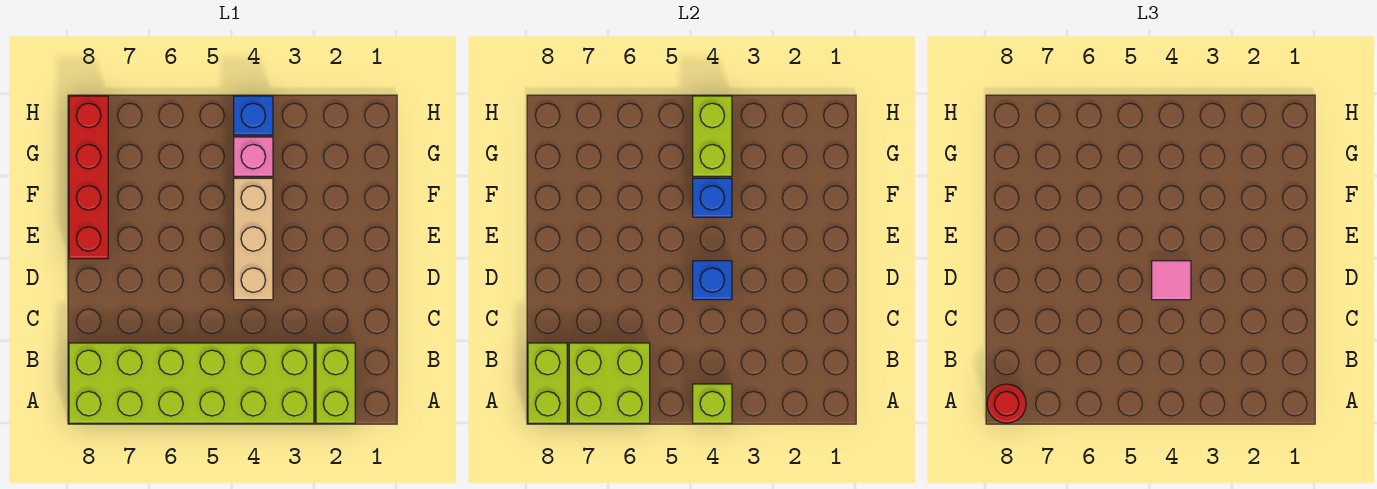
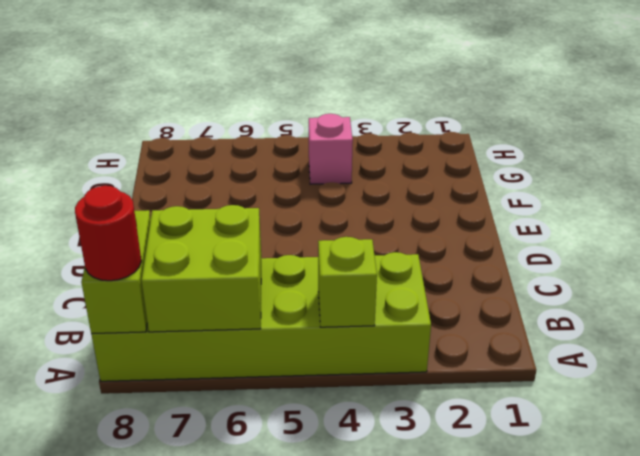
none -> lime brick A2:B2 level 1
none -> tan brick D4:F4 level 1
none -> red brick E8:H8 level 1

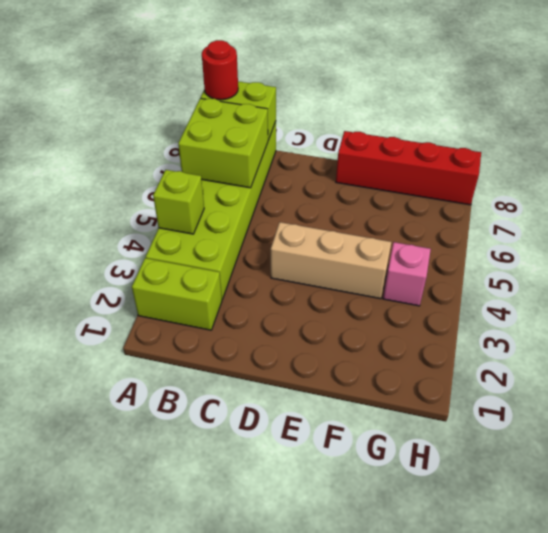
none -> blue brick H4 level 1
none -> blue brick D4 level 2
none -> blue brick F4 level 2

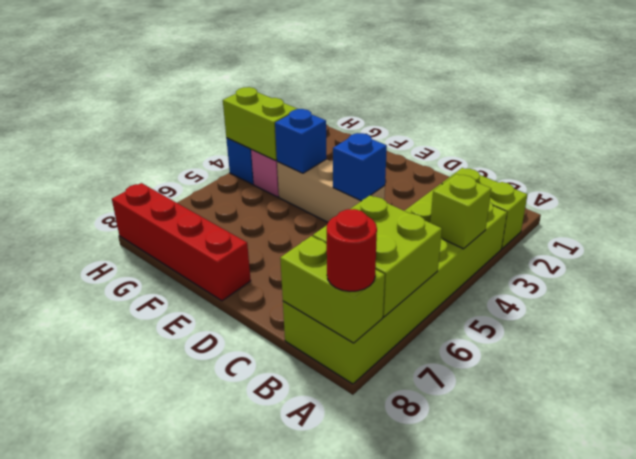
none -> pink tile D4 level 3

